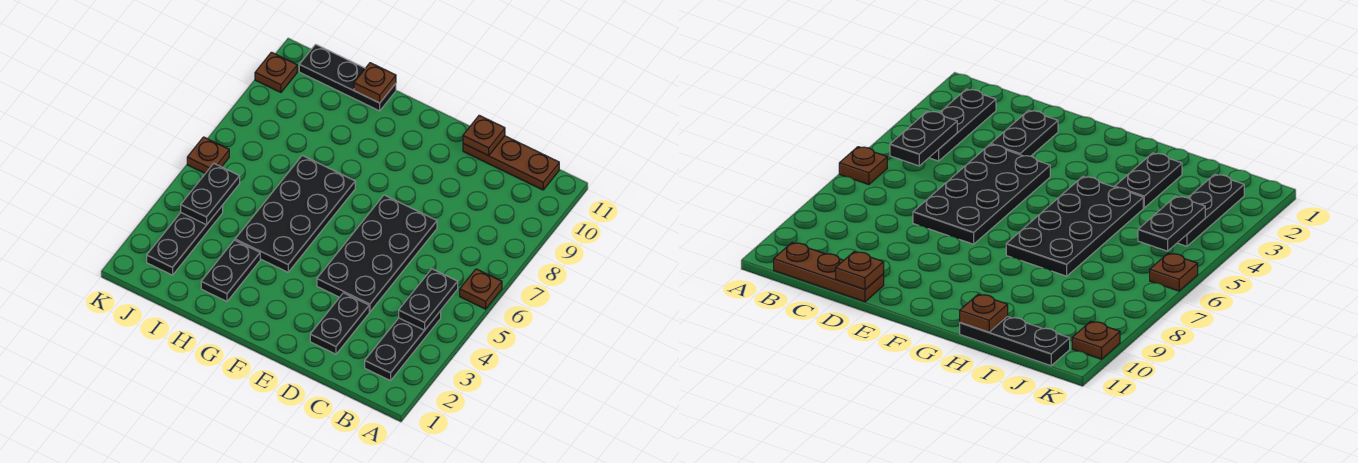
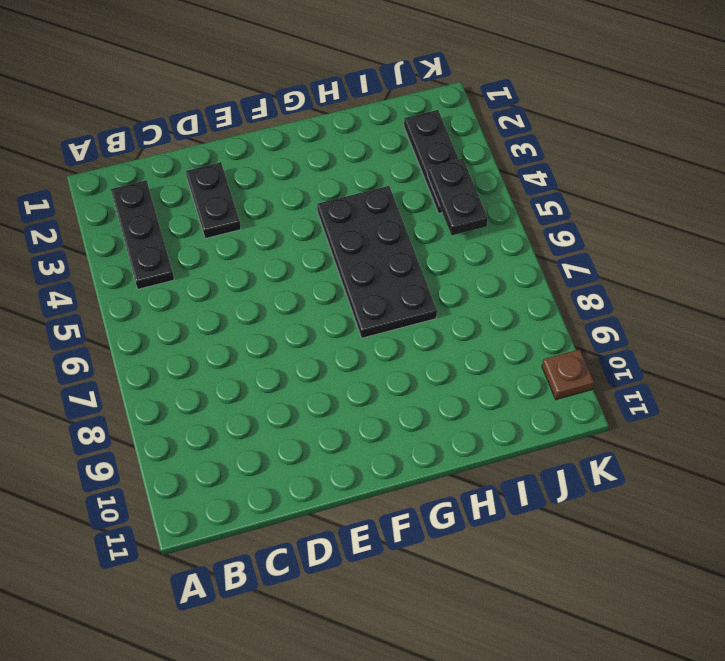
none -> brown plate A6 level 1
none -> brown plate B11:D11 level 1
none -> black plate D4:E7 level 1

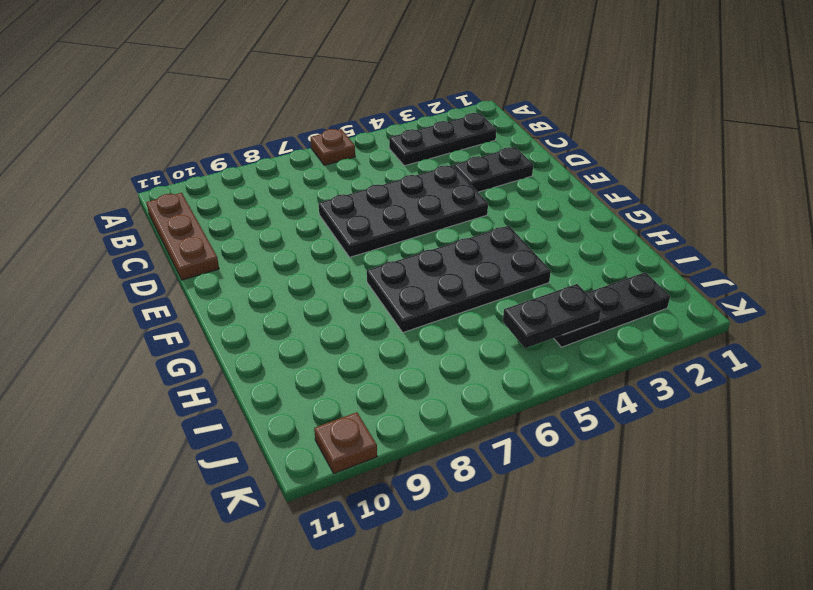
none -> black plate H2:H3 level 1
none -> black plate H11:J11 level 1
none -> brown plate K6 level 1

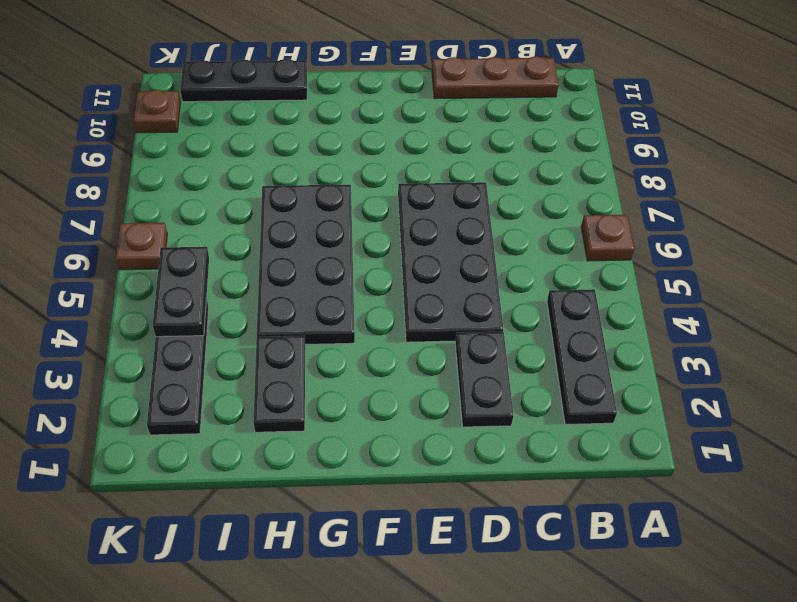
none -> black plate B4:B5 level 2
none -> brown plate D11 level 2
none -> brown plate H11 level 2

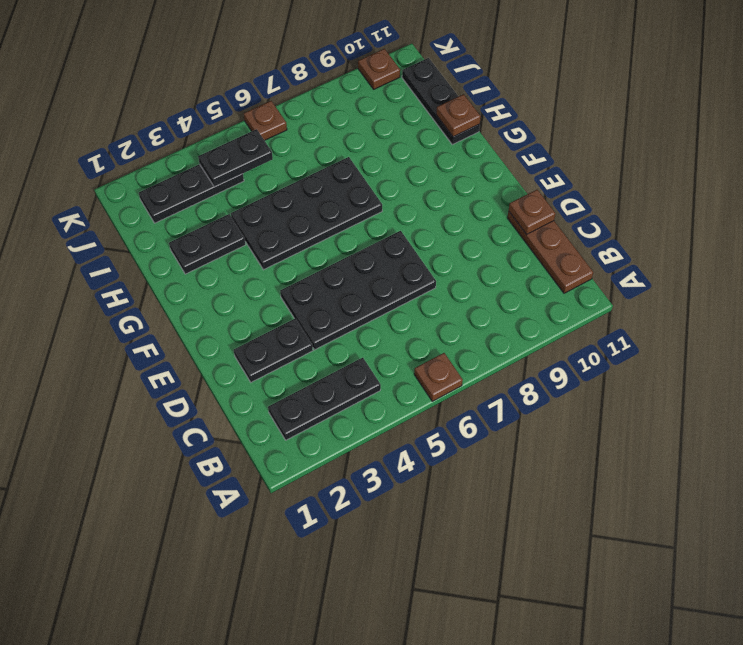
none -> black plate B4:B5 level 2

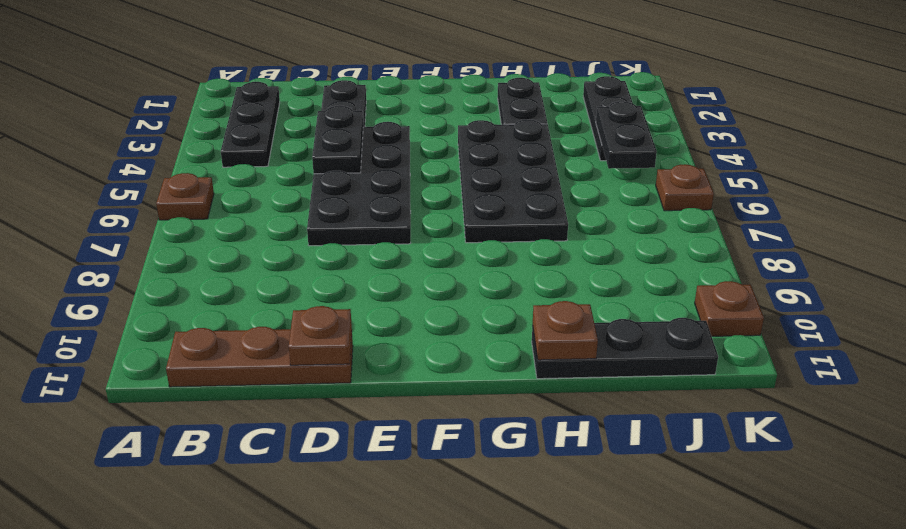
black plate D4:D5 level 2 -> black plate B4:B5 level 2

